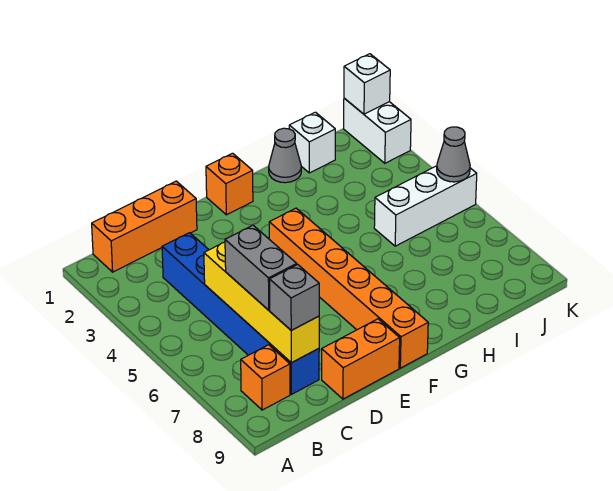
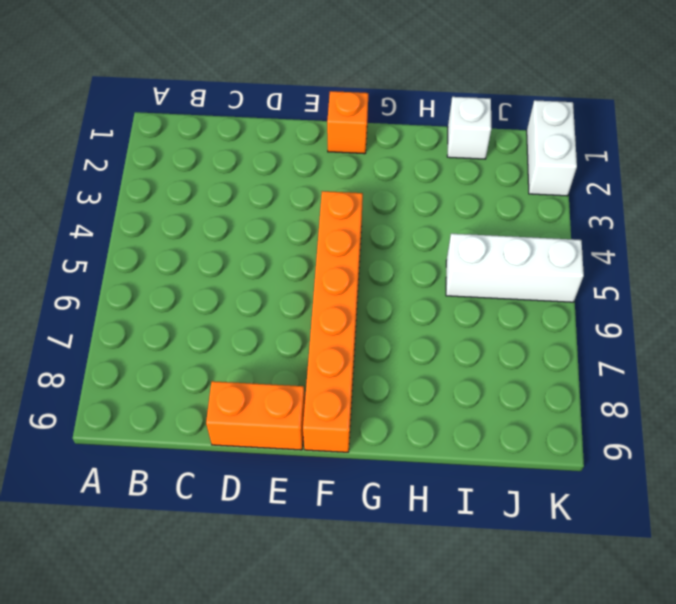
none -> orange brick B1:D1 level 1
none -> orange brick B8 level 1
none -> blue brick C3:C8 level 1

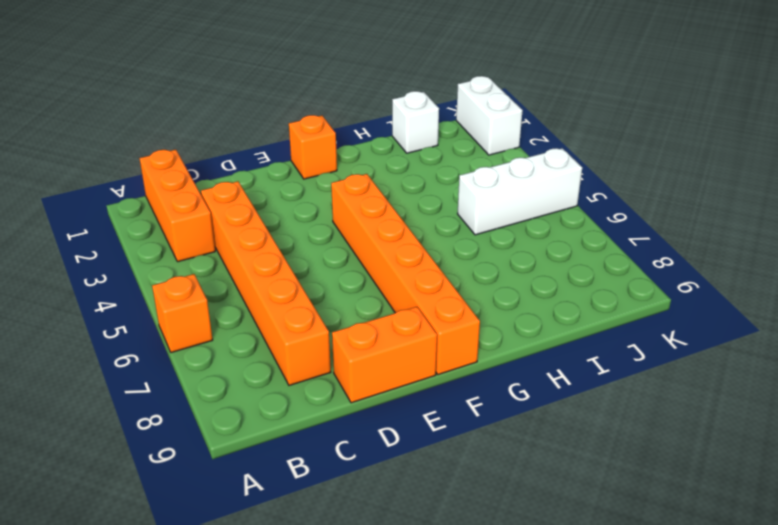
orange brick A6 level 1 -> orange brick B8 level 1
orange brick B1:B3 level 1 -> orange brick B1:D1 level 1
orange brick C3:C8 level 1 -> blue brick C3:C8 level 1
none -> grey cone H1 level 1
none -> yellow brick C5:C8 level 2
none -> white brick K1 level 2

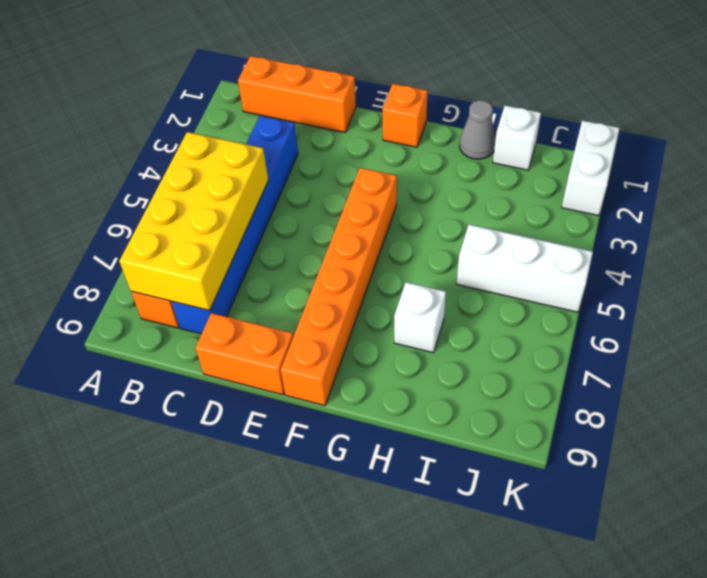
yellow brick B5:C8 level 2 -> yellow brick C5:C8 level 2
white brick H7 level 1 -> white brick K1 level 2
none -> grey cone K5 level 2
none -> grey brick C6:C7 level 3
none -> grey brick C8 level 3

